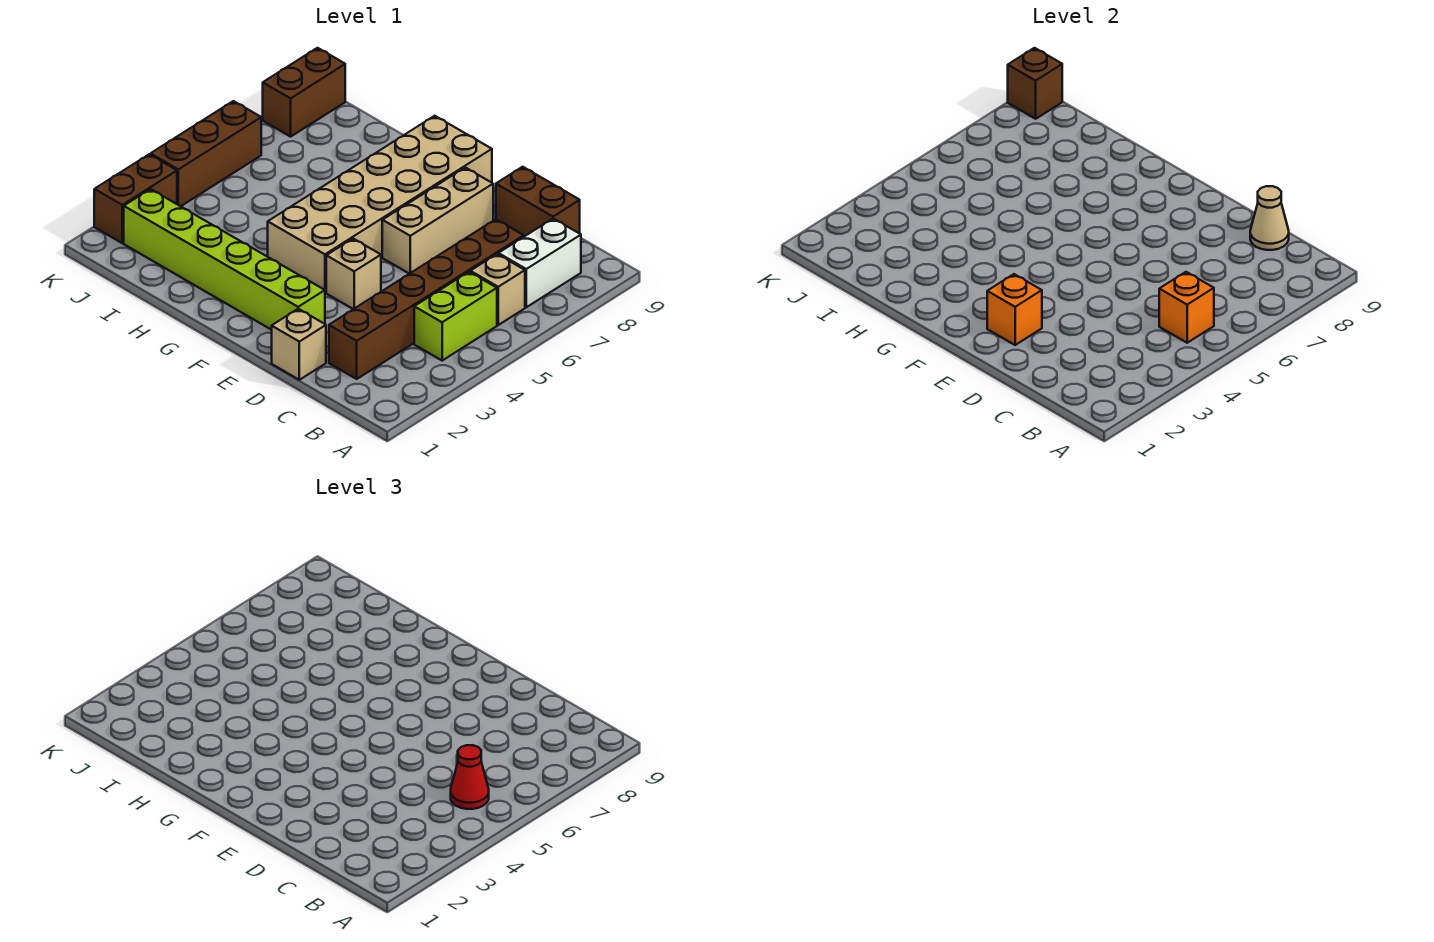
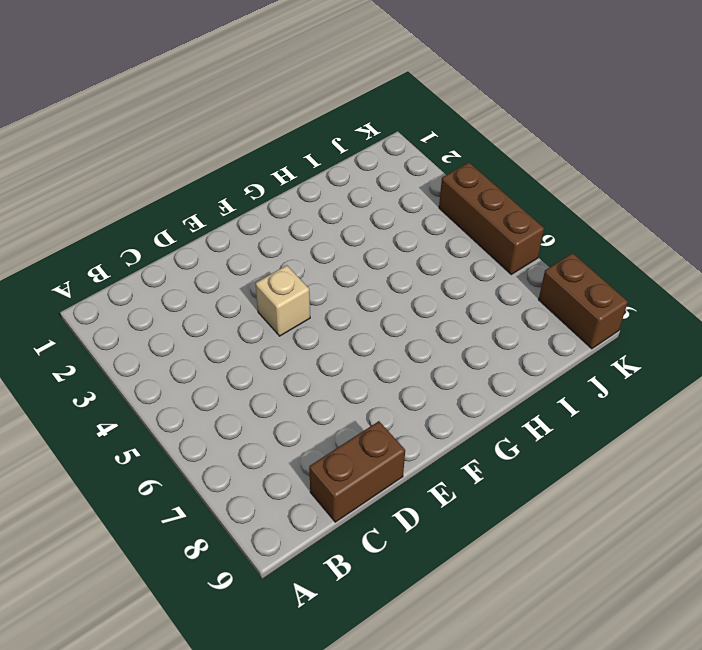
none -> lime brick B4:B5 level 1
none -> tan brick B6 level 1
none -> white brick B7:B8 level 1

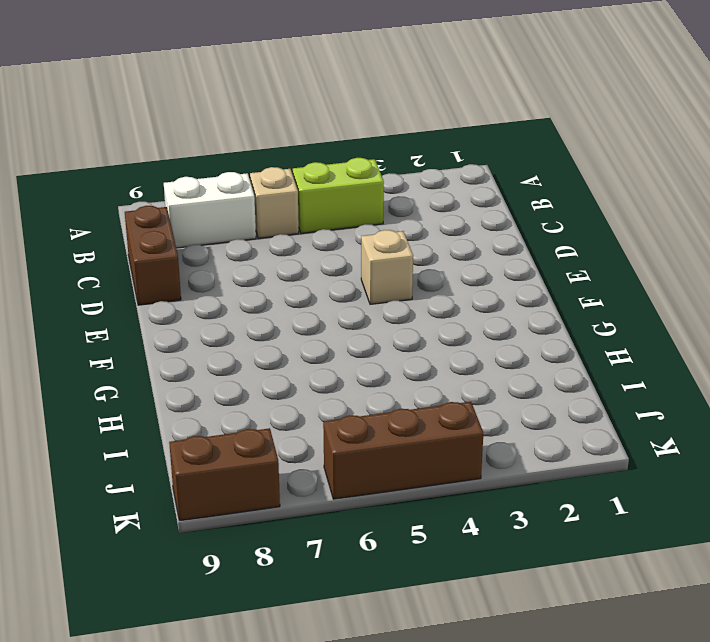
none -> brown brick C2:C7 level 1
none -> tan brick D1 level 1
none -> lime brick E2:J2 level 1

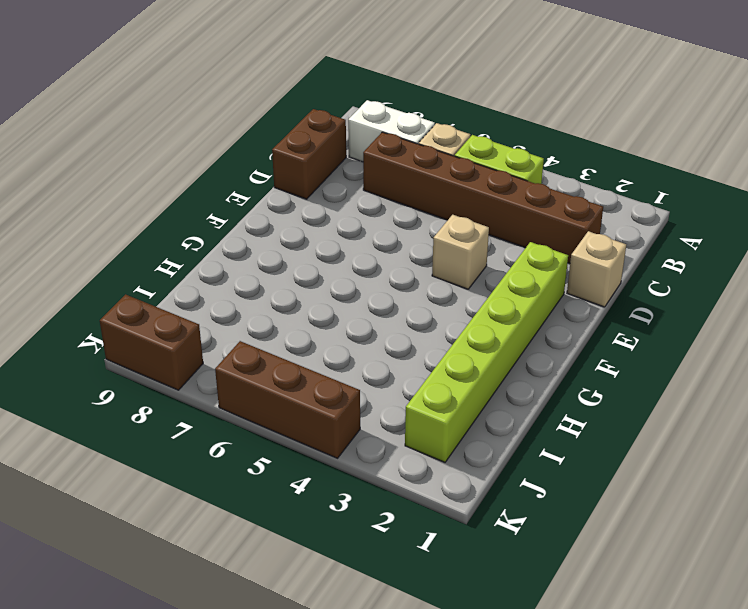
none -> tan brick E6:E8 level 1
none -> tan brick F4:G9 level 1
none -> brown brick K2:K3 level 1

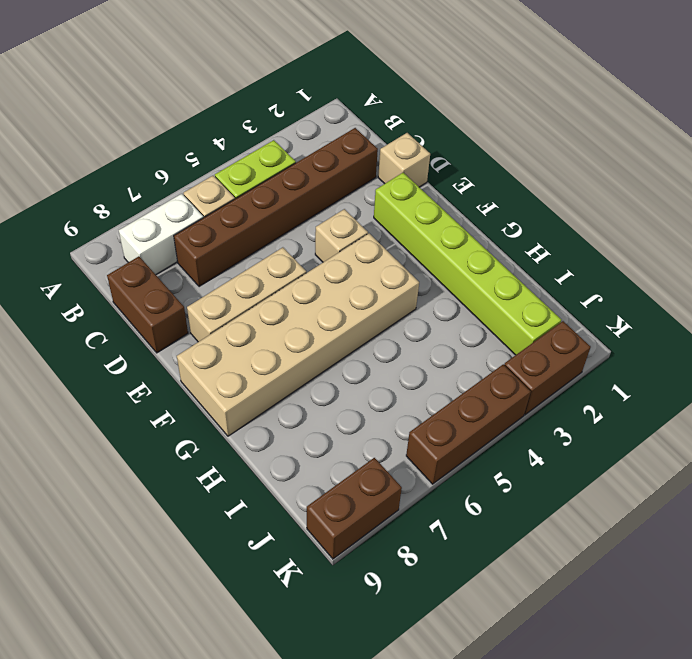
none -> orange brick B5 level 2
none -> tan cone C9 level 2
none -> orange brick E2 level 2

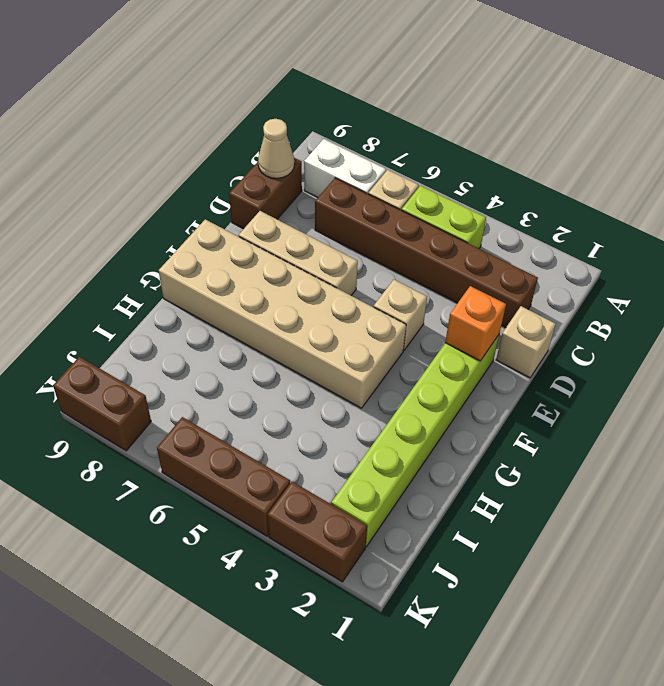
none -> orange brick B5 level 2
none -> brown brick K9 level 2
none -> red cone B5 level 3

